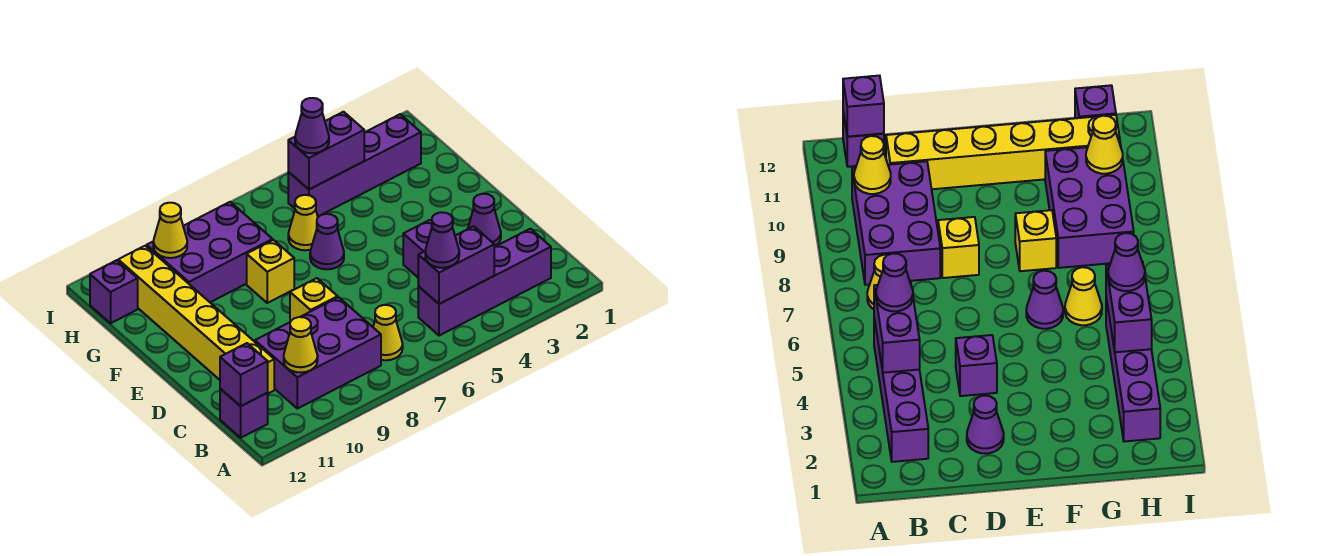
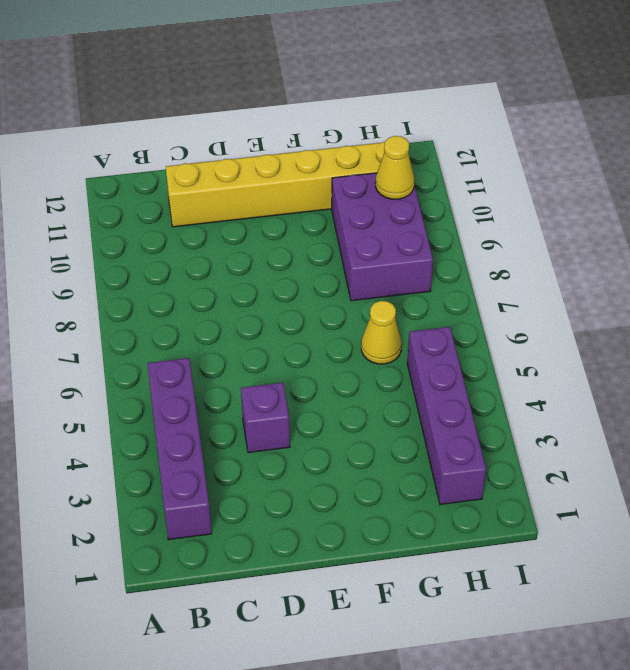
none -> yellow cone B7 level 1
none -> purple brick B8:C10 level 1
none -> purple brick B12 level 1

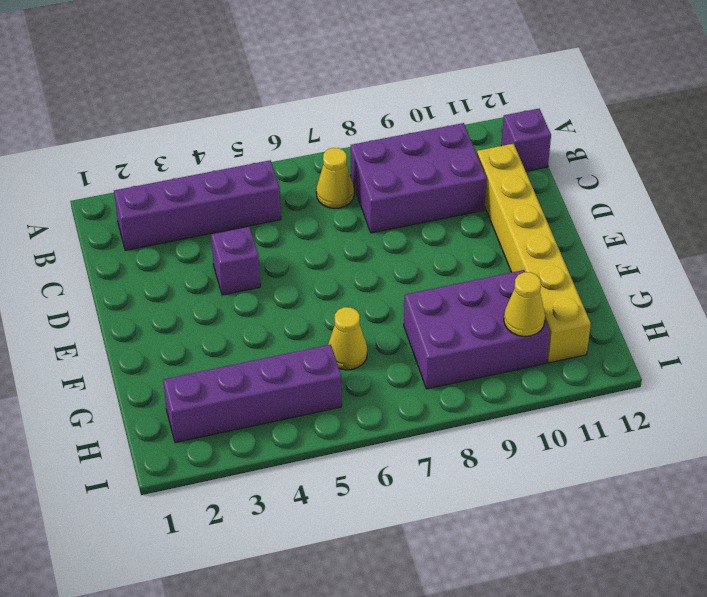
none -> purple cone D2 level 1
none -> yellow brick D8 level 1
none -> purple cone F6 level 1

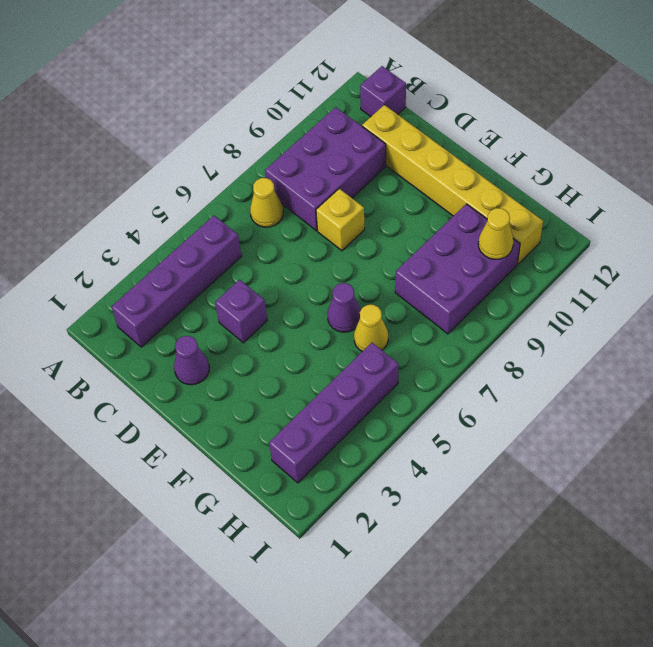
none -> yellow brick F8 level 1
none -> purple brick H12 level 1
none -> purple brick B4:B5 level 2

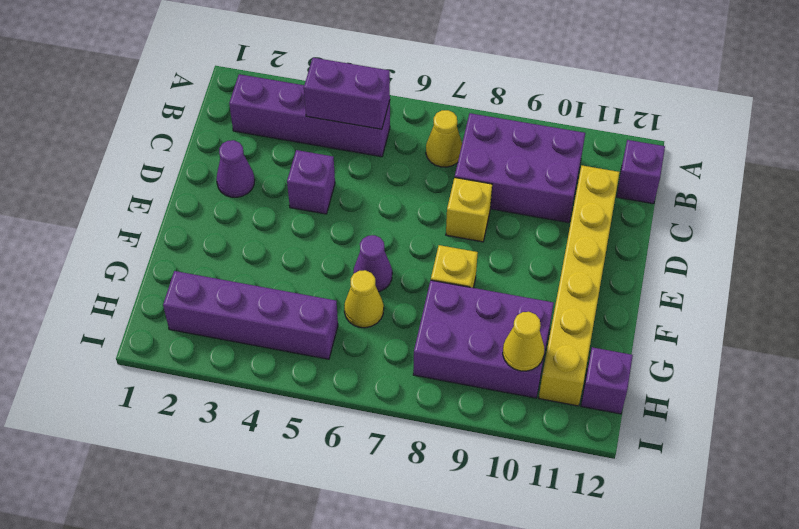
none -> yellow cone B10 level 2
none -> purple brick B12 level 2
none -> purple brick H4:H5 level 2

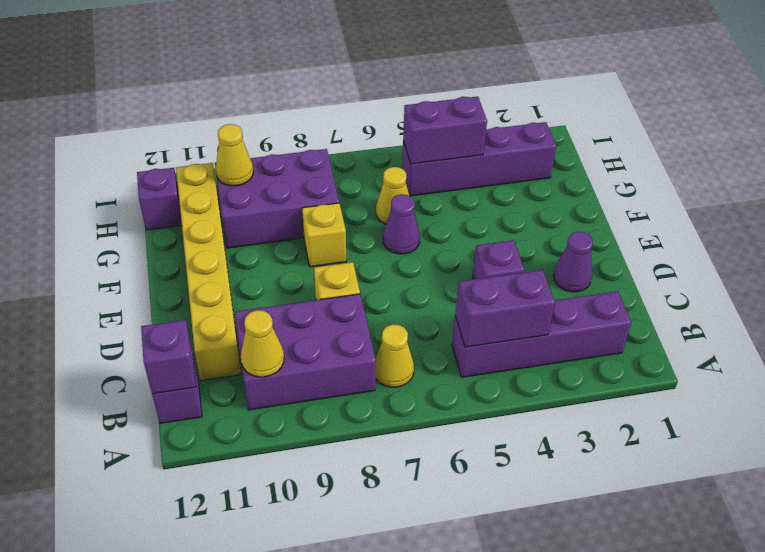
none -> purple cone B5 level 3
none -> purple cone H5 level 3

